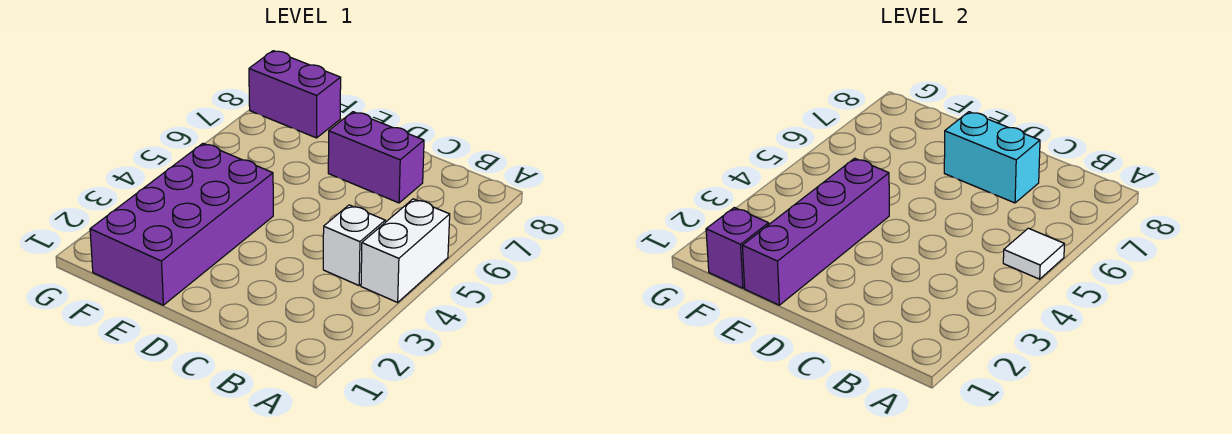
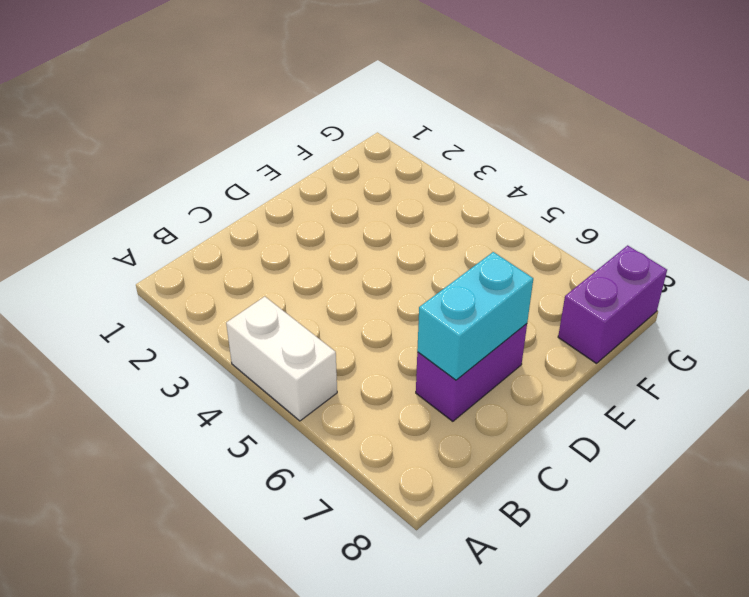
none -> white brick B4 level 1
none -> purple brick E1:F4 level 1

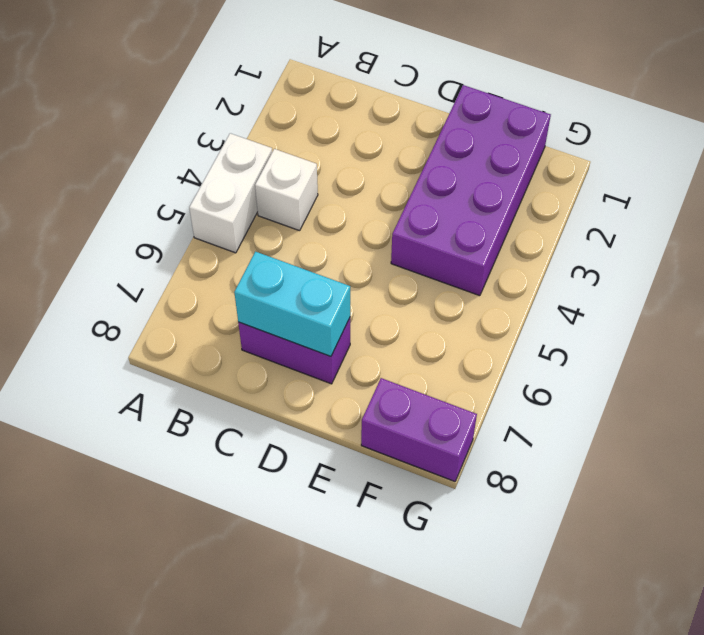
none -> white tile A5 level 2
none -> purple brick E1:E4 level 2

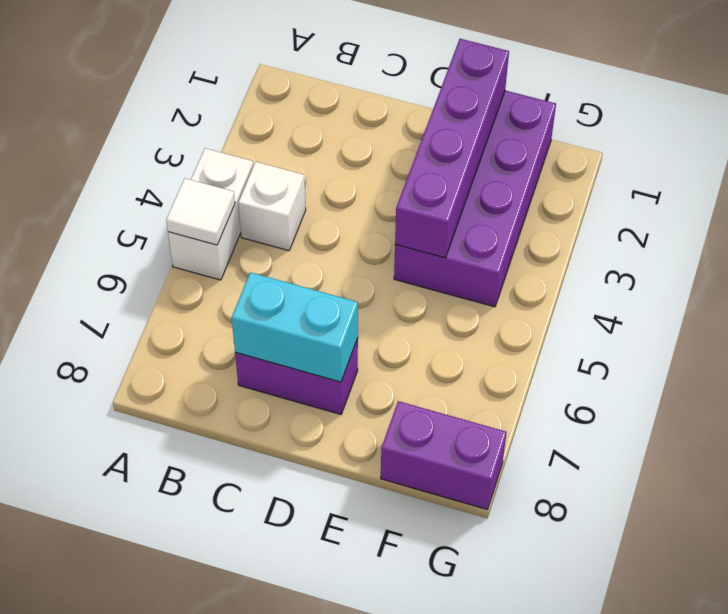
none -> purple brick F1 level 2

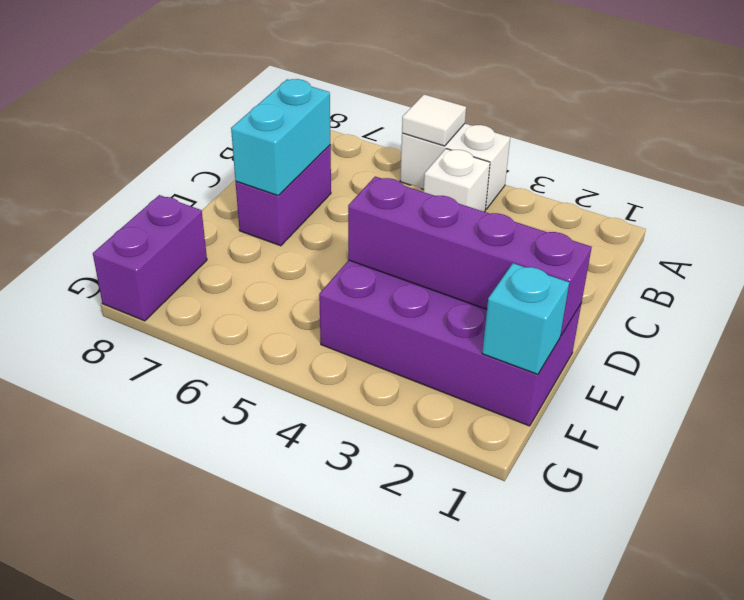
cyan brick F1 level 2 -> purple brick F1 level 2

